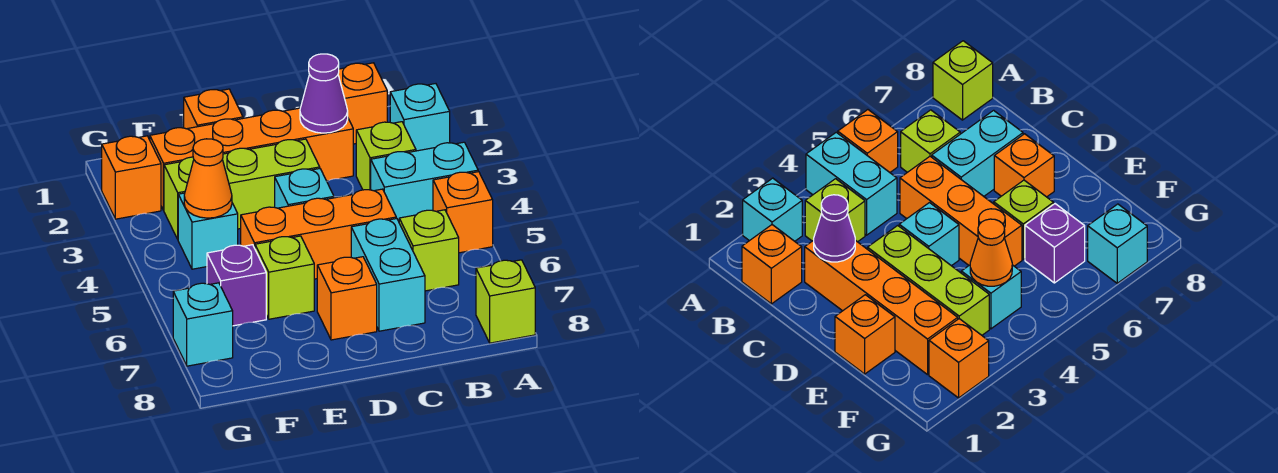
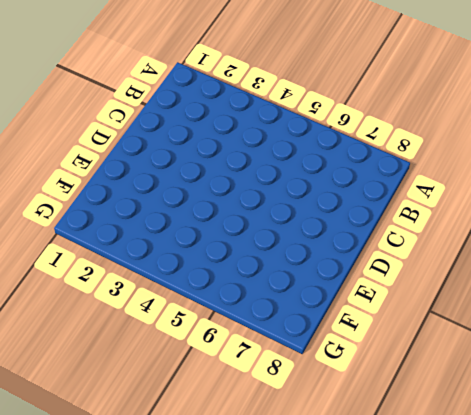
none -> cyan brick A2 level 1
none -> cyan brick A4:B4 level 1
none -> orange brick A5 level 1

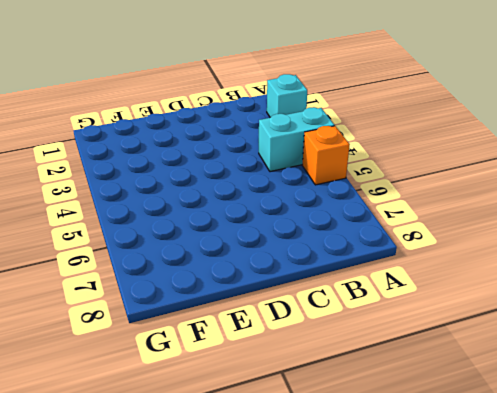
none -> lime brick A8 level 1
none -> orange brick B1 level 1
none -> lime brick B3 level 1

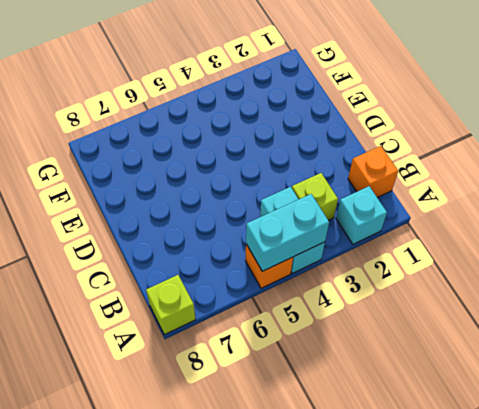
cyan brick A4:A5 level 2 -> cyan brick C6:C7 level 1
none -> lime brick B6 level 1
none -> orange brick C2:F2 level 1
none -> orange brick C5:E5 level 1

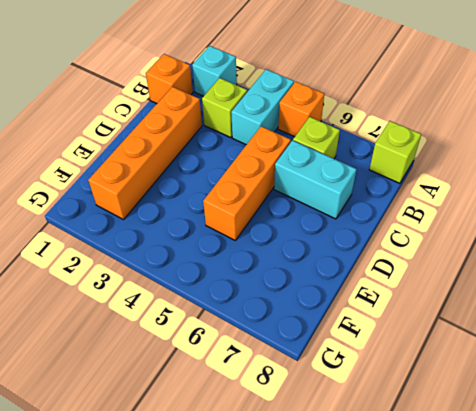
none -> lime brick D3:F3 level 1
none -> cyan brick D4 level 1
none -> orange brick D7 level 1

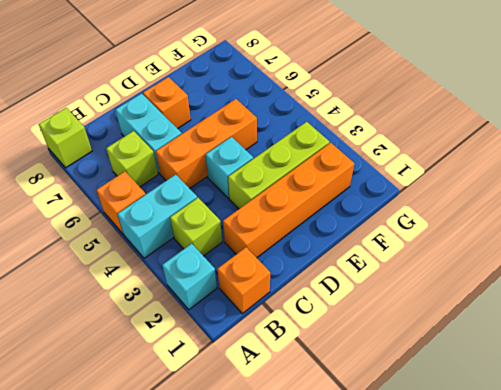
none -> orange brick E1 level 1
none -> lime brick E6 level 1
none -> cyan brick F4 level 1

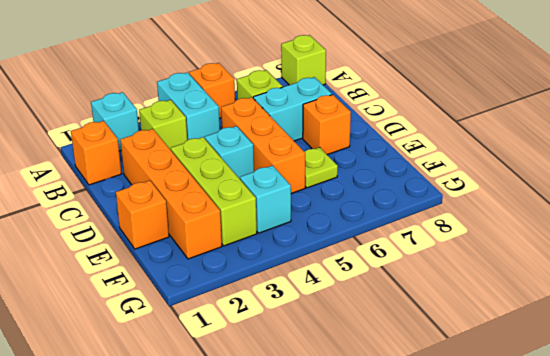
lime plate E6 level 1 -> lime brick E6 level 1
none -> purple brick F6 level 1
none -> orange brick G2 level 1
none -> cyan brick G7 level 1

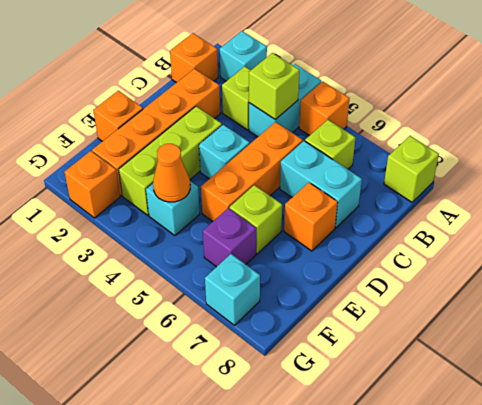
lime brick B4 level 2 -> none
none -> purple cone C2 level 2

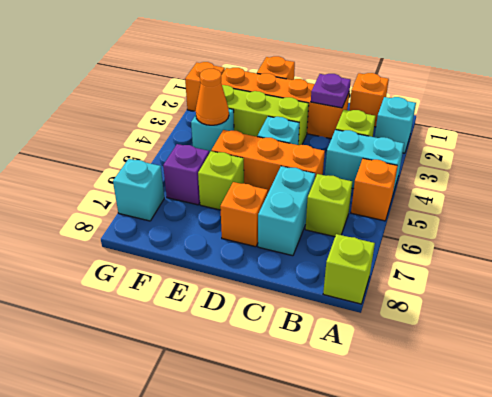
purple plate C2 level 2 -> purple cone C2 level 2

